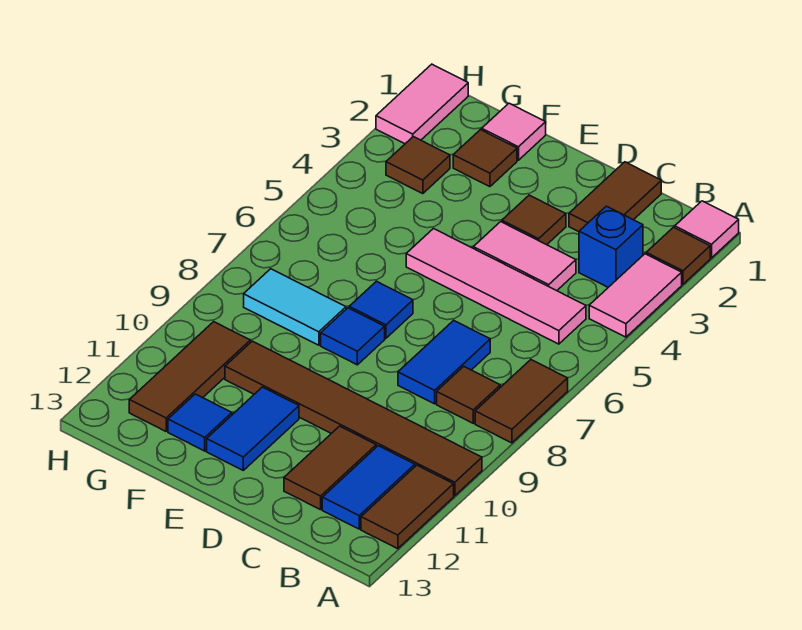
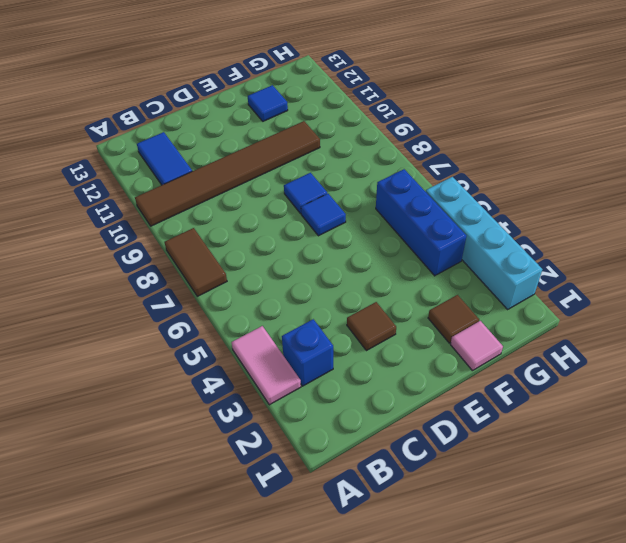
blue brick G4:G6 level 1 -> none
cyan brick H2:H5 level 1 -> pink tile H1:H2 level 1
none -> pink tile A1 level 1
none -> brown tile A2 level 1
none -> brown tile A11:A12 level 1

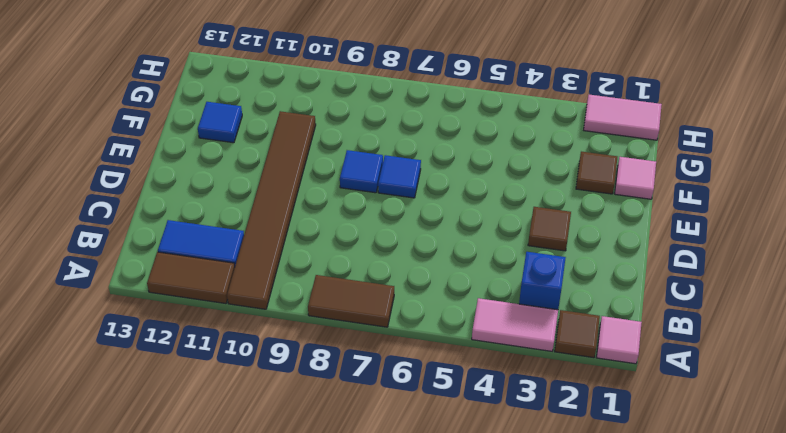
none -> pink tile B5:E5 level 1
none -> brown tile B8 level 1
none -> brown tile C1:C2 level 1

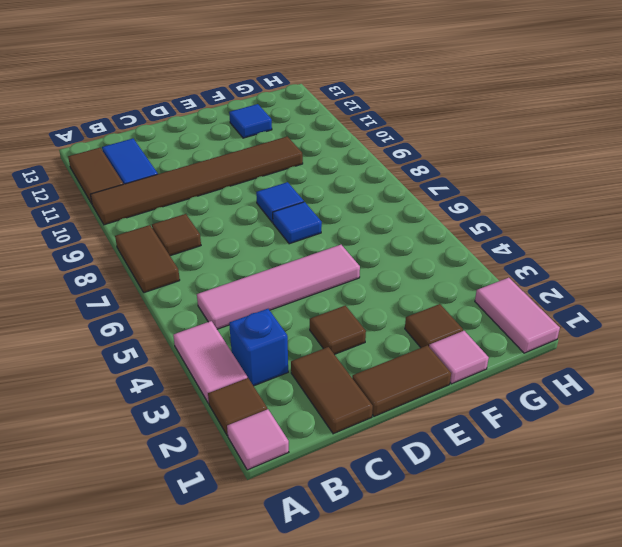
brown tile D1:E1 level 1 -> brown tile C11:C12 level 1
none -> pink tile C4:D4 level 1
none -> blue tile C7:C8 level 1
none -> blue tile E11:E12 level 1

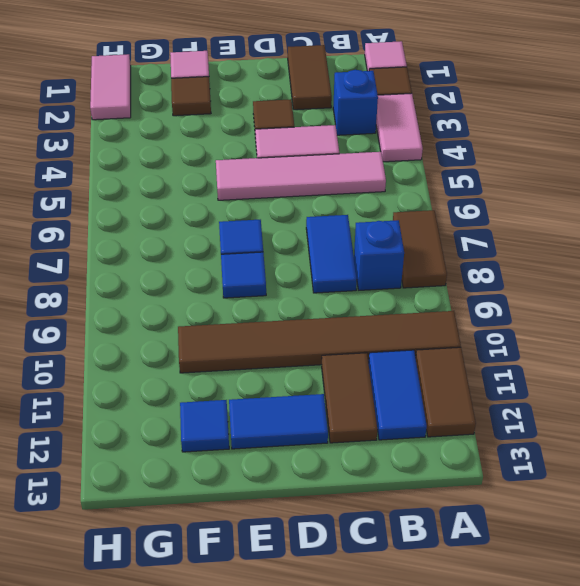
blue brick B8 level 1 -> brown tile B8 level 1
blue tile D12:E12 level 1 -> blue tile E11:E12 level 1
none -> cyan tile F8:G8 level 1
none -> brown tile G3 level 1
none -> brown tile G10:G12 level 1

